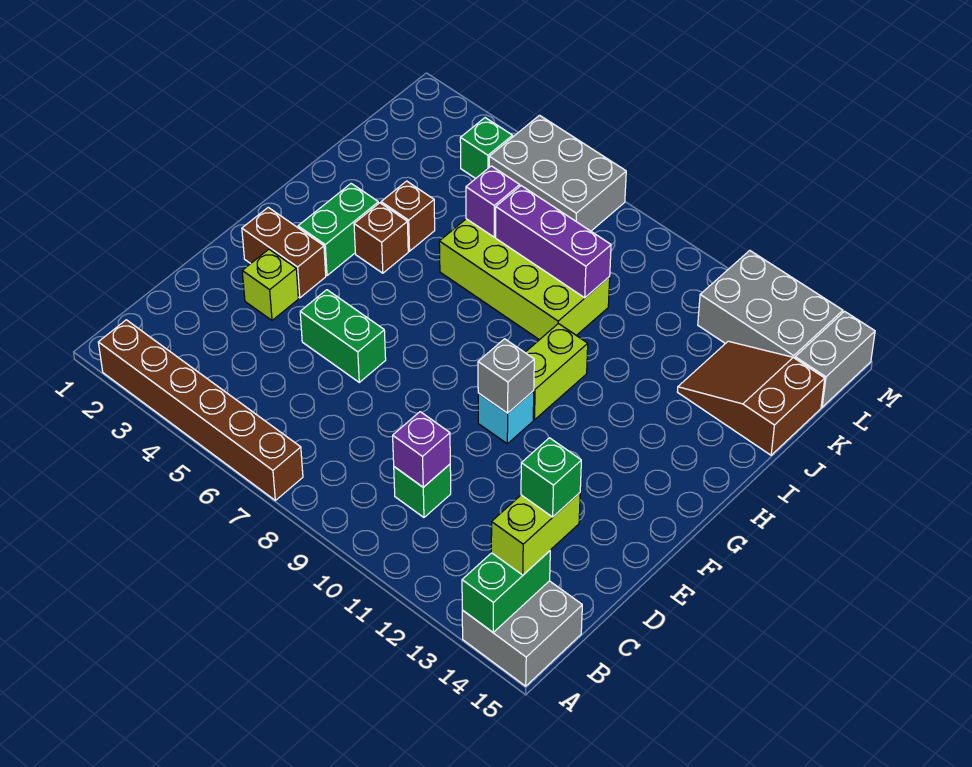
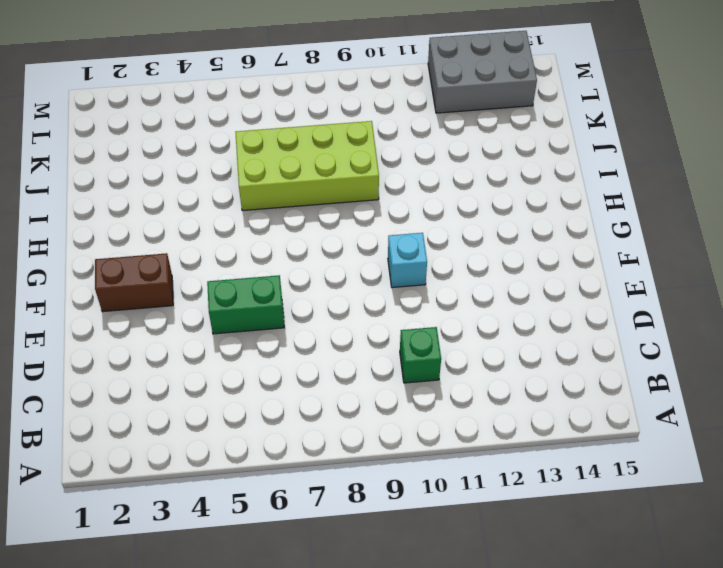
none -> brown brick A2:A7 level 1
none -> grey brick A14:B15 level 1
none -> lime brick E3 level 1

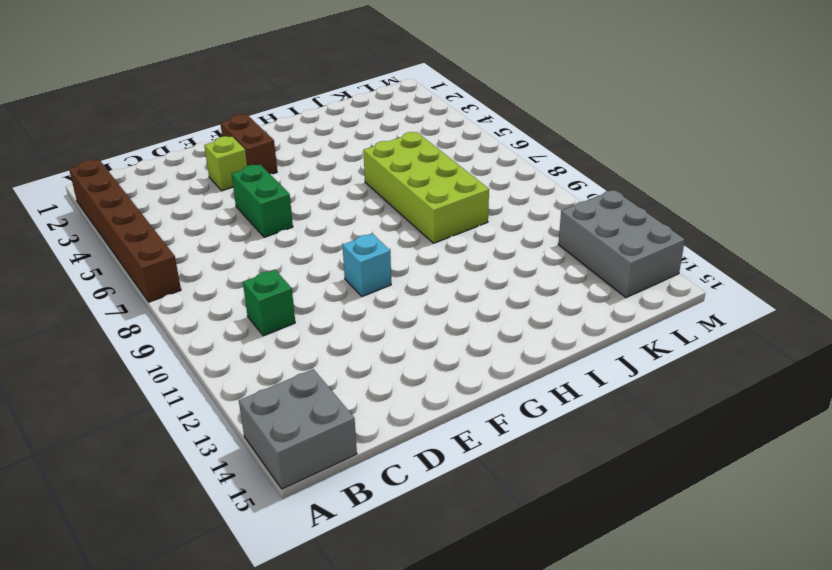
none -> green brick G3:H3 level 1
none -> lime brick G10:H10 level 1
none -> brown brick H4 level 1

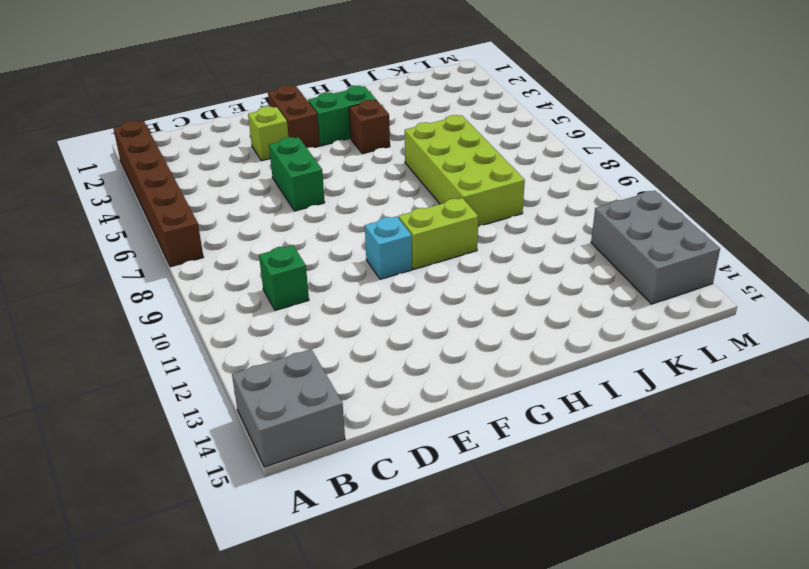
none -> brown brick I4 level 1
none -> brown slope J13:K15 level 1 top 15
none -> green brick L4 level 1

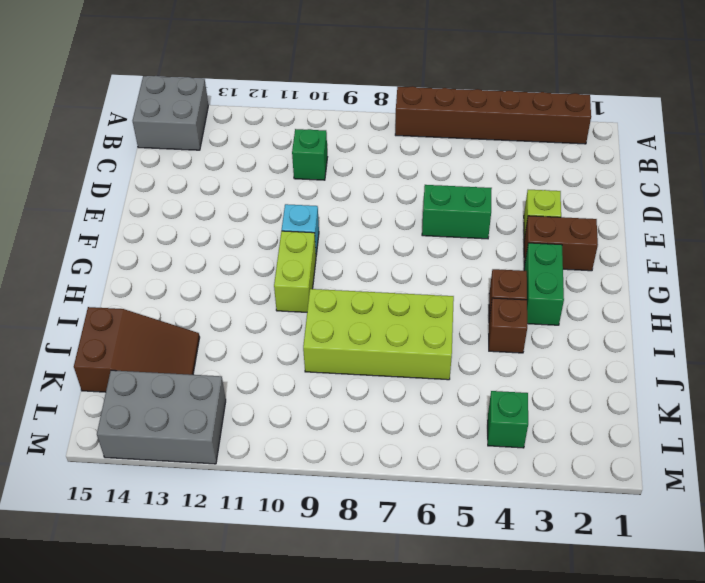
none -> grey brick L5:M7 level 1
none -> grey brick L15:M15 level 1
none -> green brick A14:B14 level 2

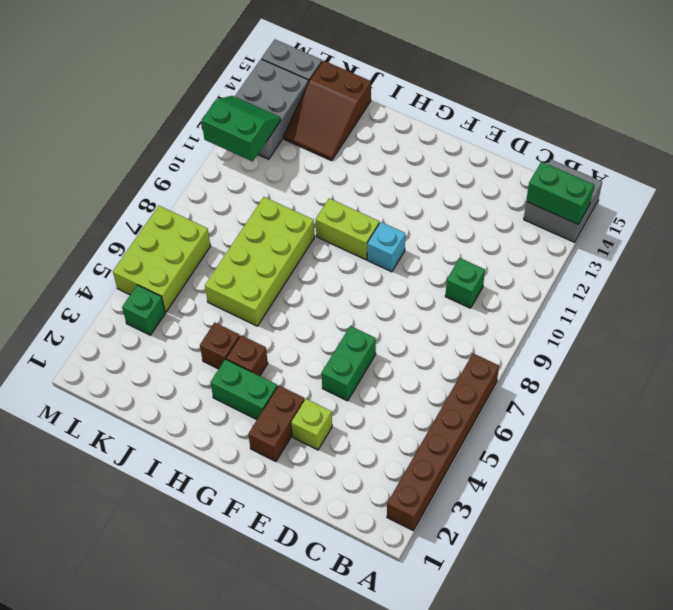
lime brick L5:M7 level 1 -> grey brick L5:M7 level 1
green slope L11:M12 level 2 top 11 -> none
none -> purple brick C10 level 2
none -> grey brick F10 level 2
none -> purple brick J6 level 2

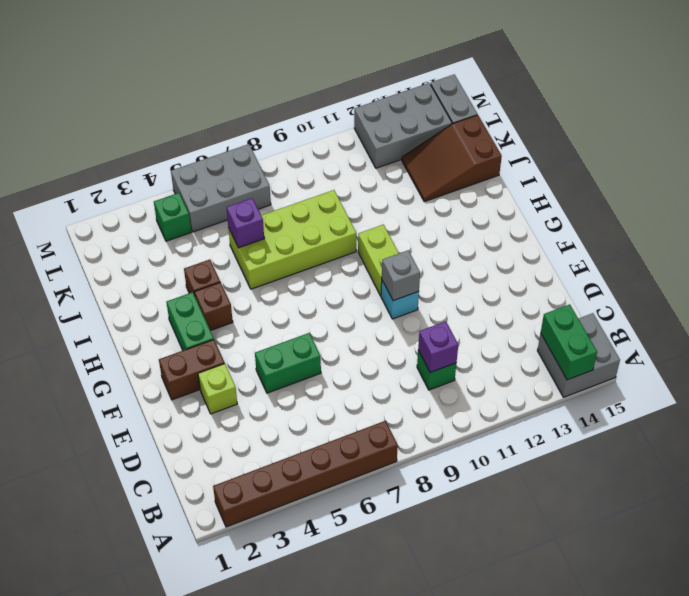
none -> purple brick J7:J9 level 2
none -> lime brick B14:C14 level 3
none -> green brick C14 level 4

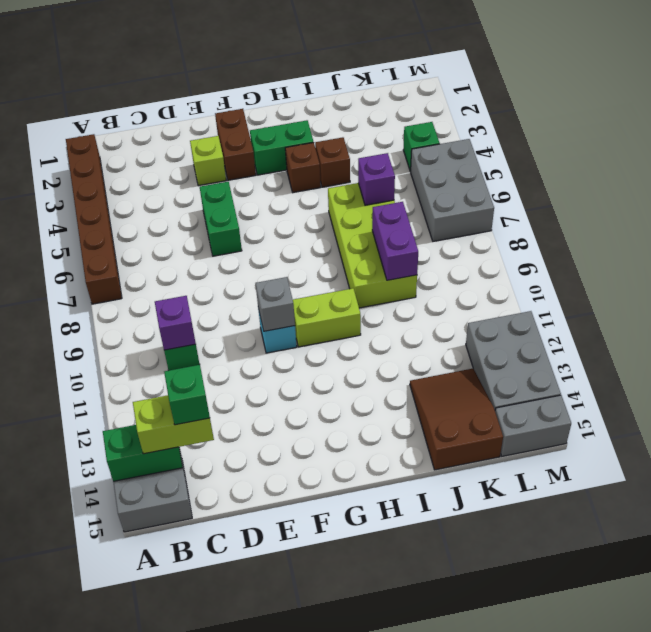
purple brick J8:J9 level 2 -> purple brick J7:J9 level 2

